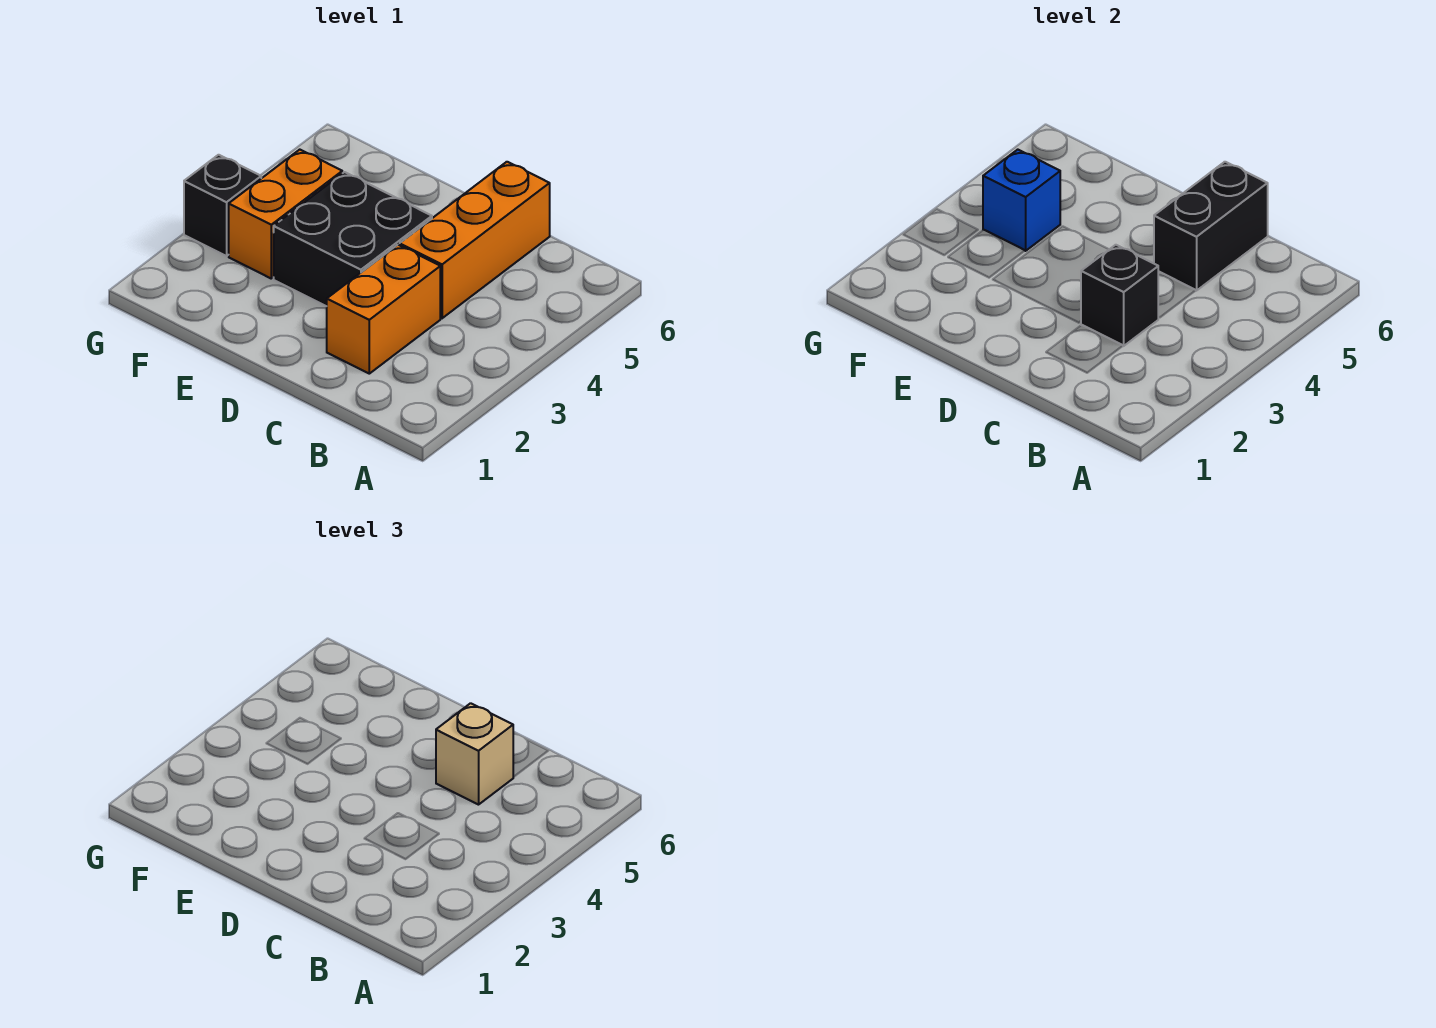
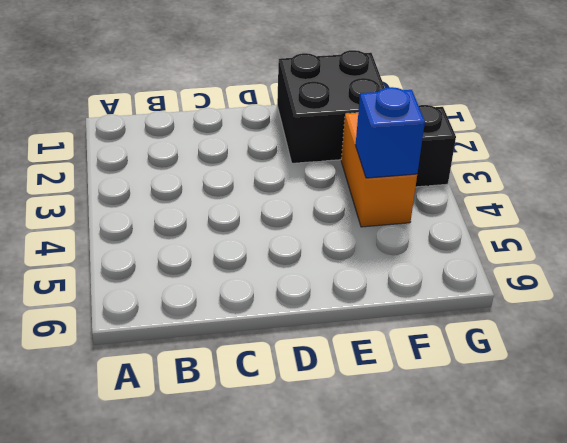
black brick E1:F2 level 1 -> black brick D3:E4 level 1
none -> orange brick C2:C3 level 1
none -> orange brick C4:C6 level 1

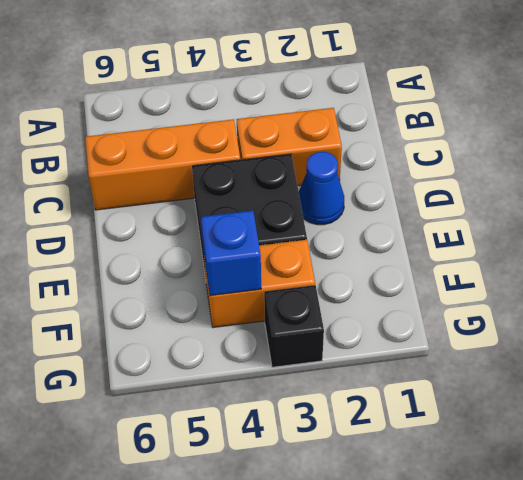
blue cone D2 level 1 -> none
none -> black brick C3 level 2
none -> black brick C5:C6 level 2

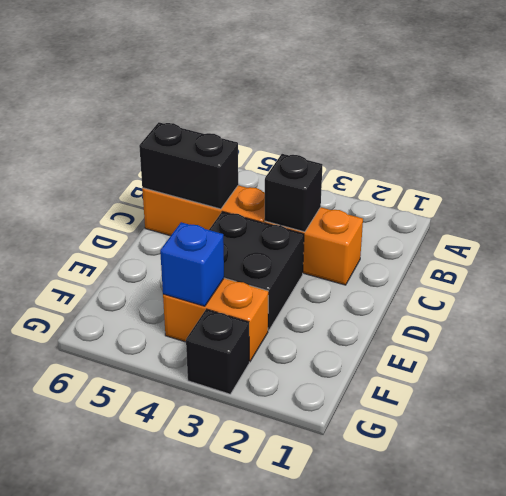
none -> tan brick C5 level 3

